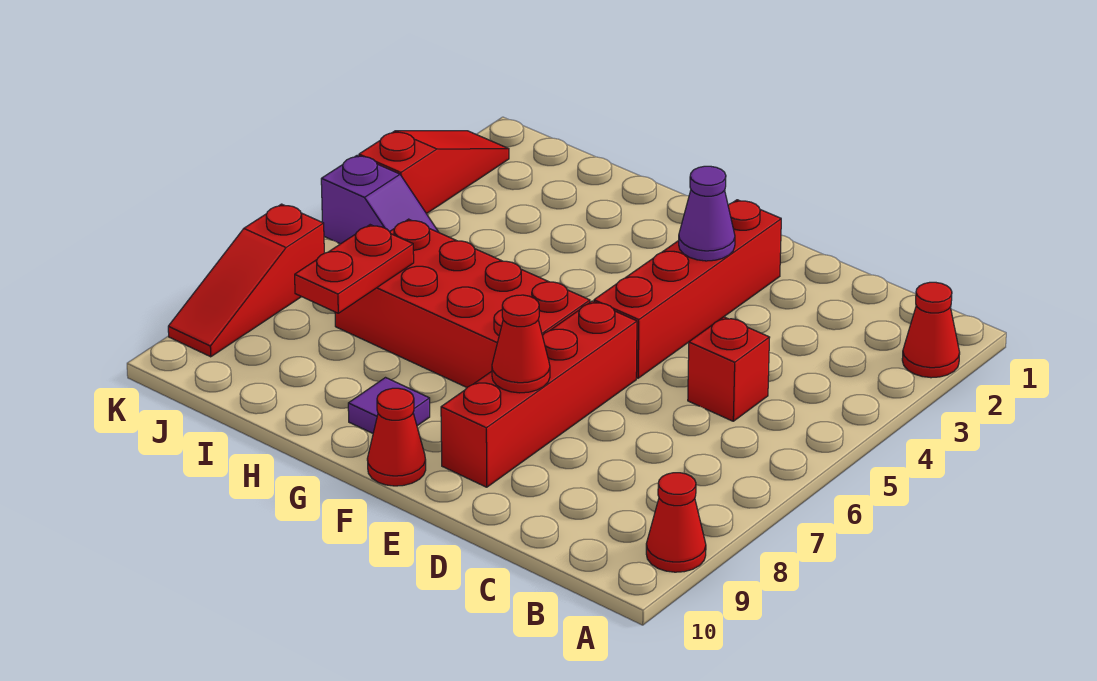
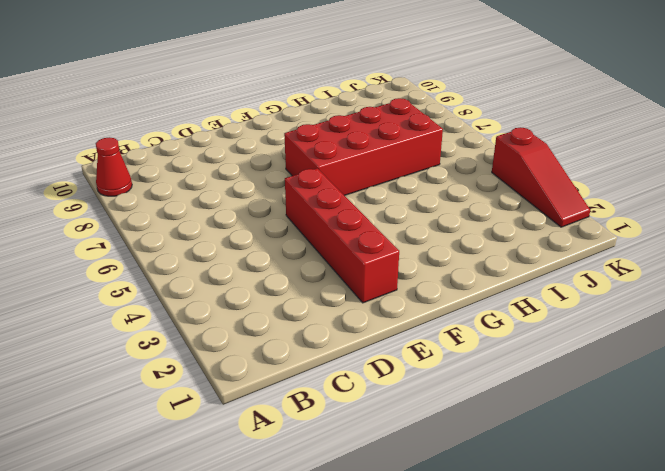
none -> red cone A2 level 1
none -> red brick C5 level 1
none -> red brick E6:E9 level 1

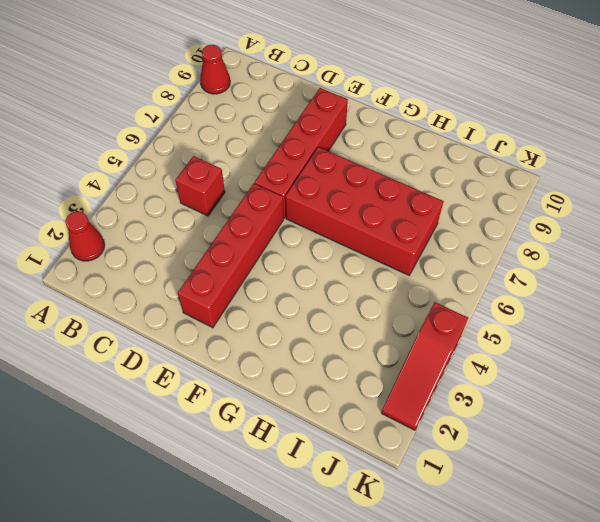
none -> red cone F10 level 1
none -> purple tile G9 level 1
none -> purple slope J5:K5 level 1 top K

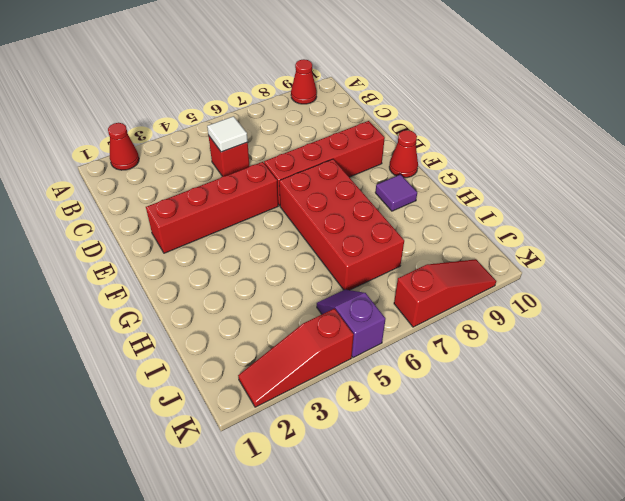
white tile C5 level 2 -> none
none -> purple cone E3 level 2
none -> red cone E8 level 2
none -> red plate I7:I8 level 2

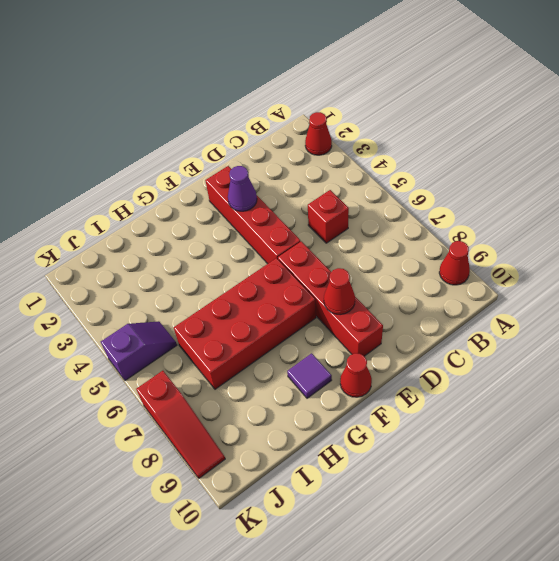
none -> red slope K2:K4 level 1 top 4
none -> red plate I7:I8 level 2

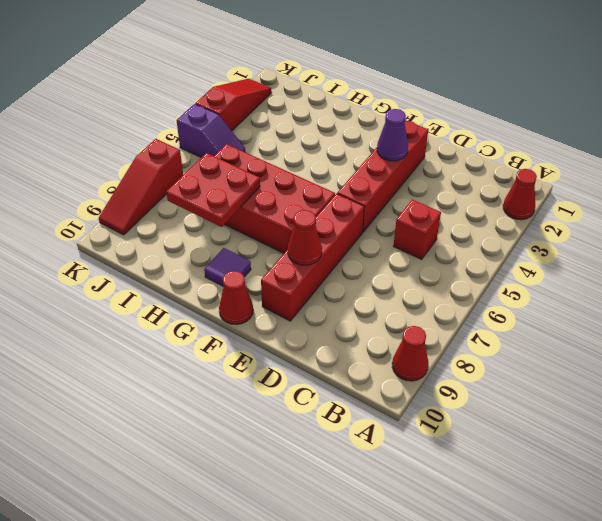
red plate H7:I8 level 2 -> red plate I7:I8 level 2

